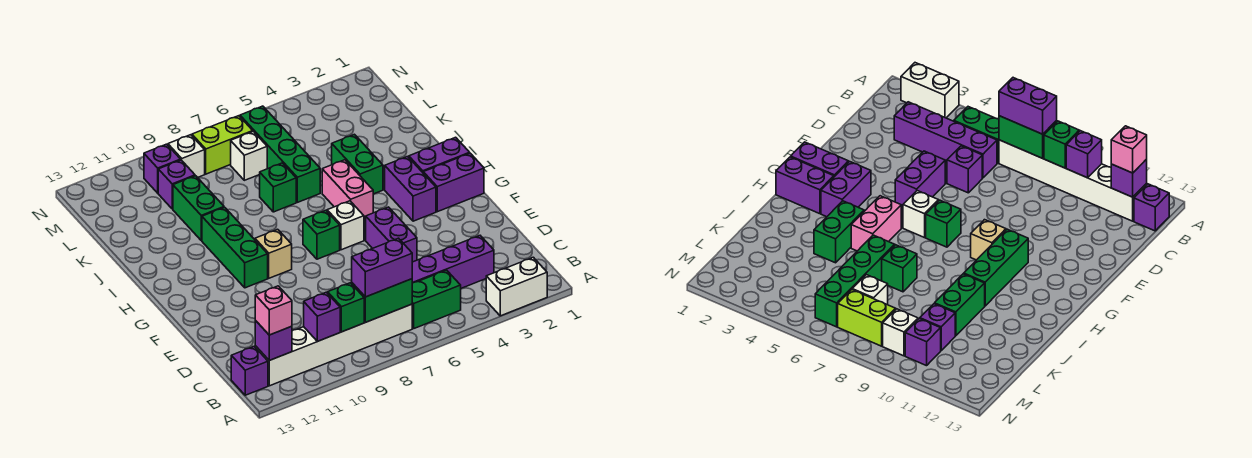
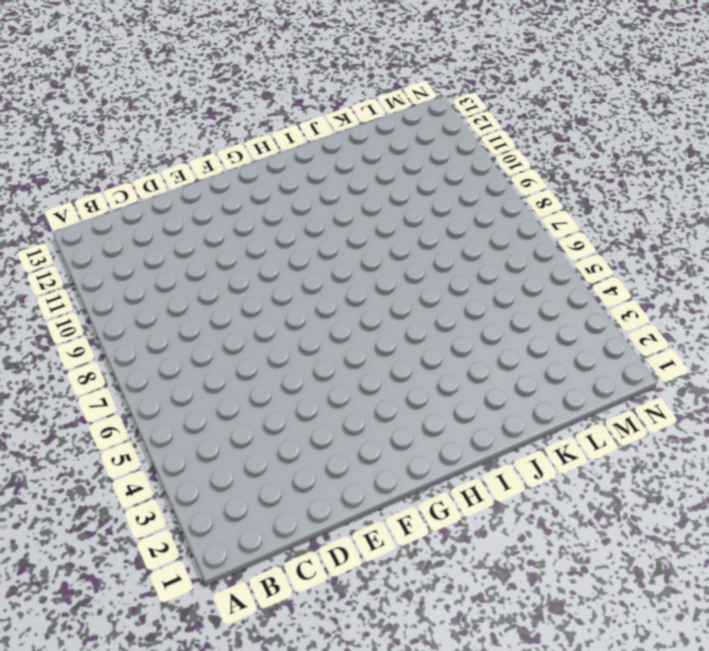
none -> white brick A2:A3 level 1
none -> green brick B5:B6 level 1
none -> white brick B7:B12 level 1
none -> purple brick B13 level 1

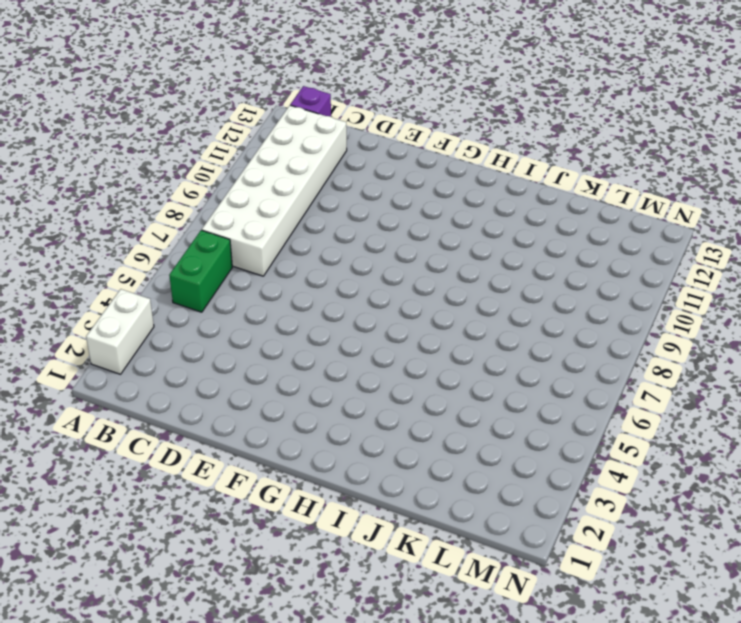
white brick B7:C12 level 1 -> white brick B7:B12 level 1
none -> purple brick C3:C6 level 1
none -> purple brick D6 level 1
none -> purple brick E5:F5 level 1
none -> purple brick G1:G2 level 1

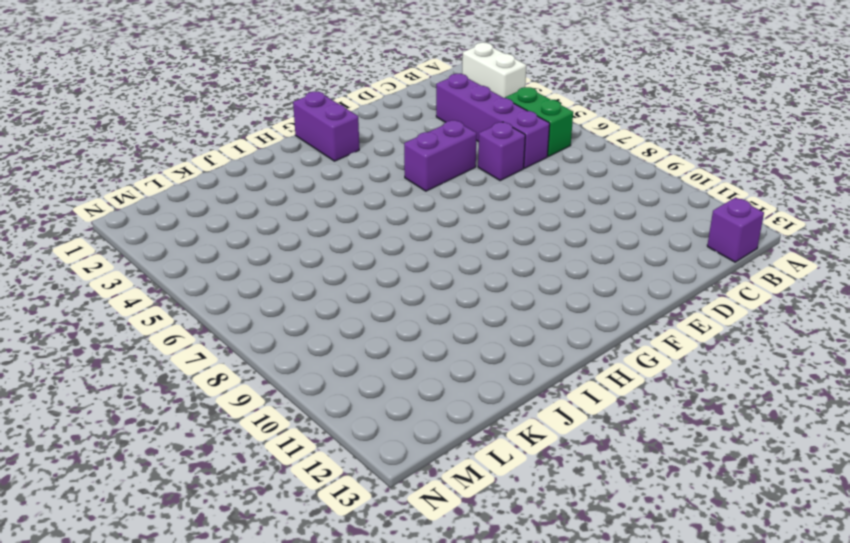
none -> white brick B7:B12 level 1
none -> purple brick G3:H3 level 1
none -> white brick G6 level 1
none -> green brick G7 level 1

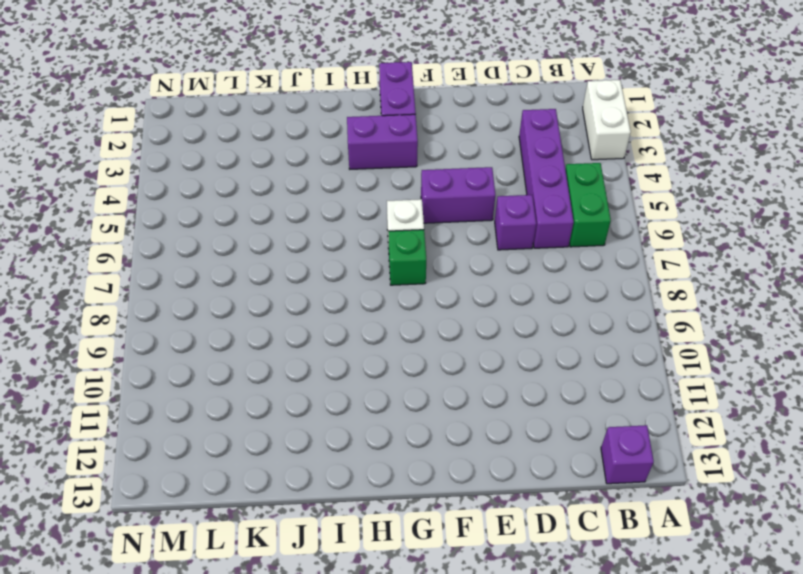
none -> white brick B7:B12 level 1
none -> tan brick G9 level 1
none -> green brick G10:I10 level 1
none -> purple brick H1:H2 level 1

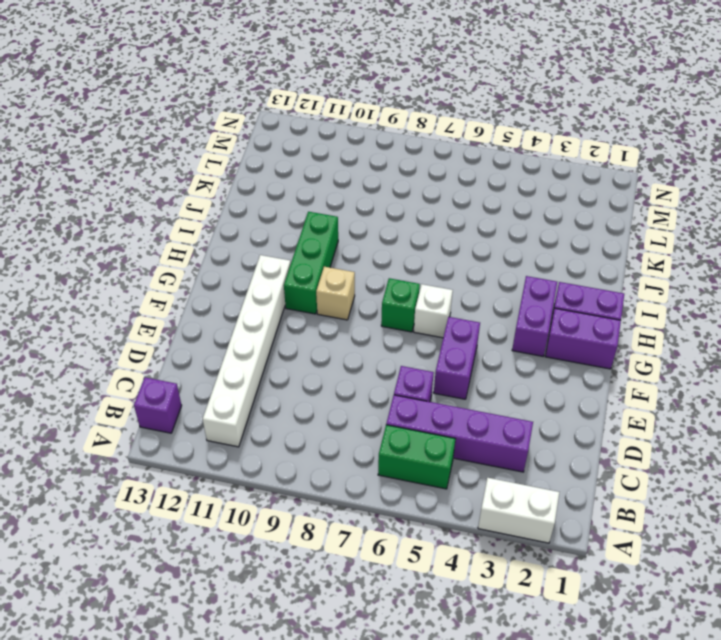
white brick B11:G11 level 1 -> white brick B7:B12 level 1
none -> pink brick H5:I5 level 1
none -> green brick I4:J4 level 1
none -> green brick J6:M6 level 1
none -> green brick J7 level 1

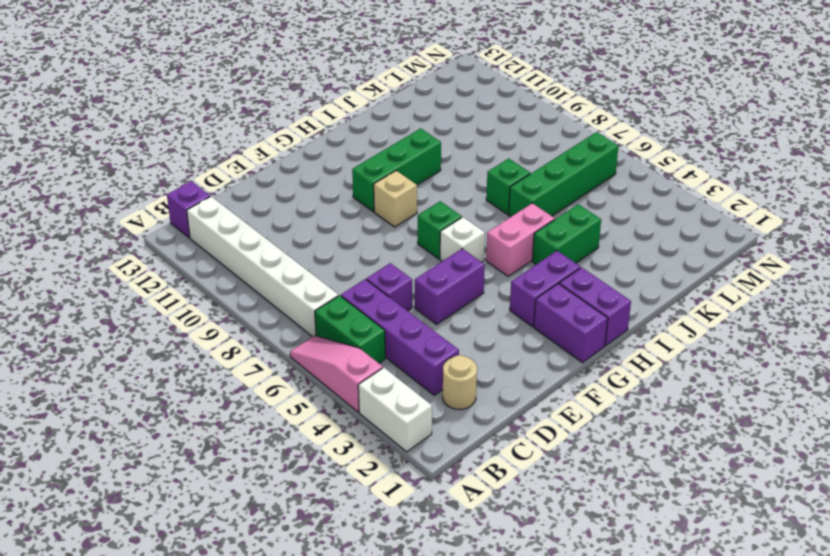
pink slope A4:A6 level 1 top 4 -> none
tan round brick C2 level 1 -> none
none -> green brick J10:K10 level 1
none -> white brick L7 level 1
none -> purple brick L10 level 1
none -> lime brick M7:M8 level 1

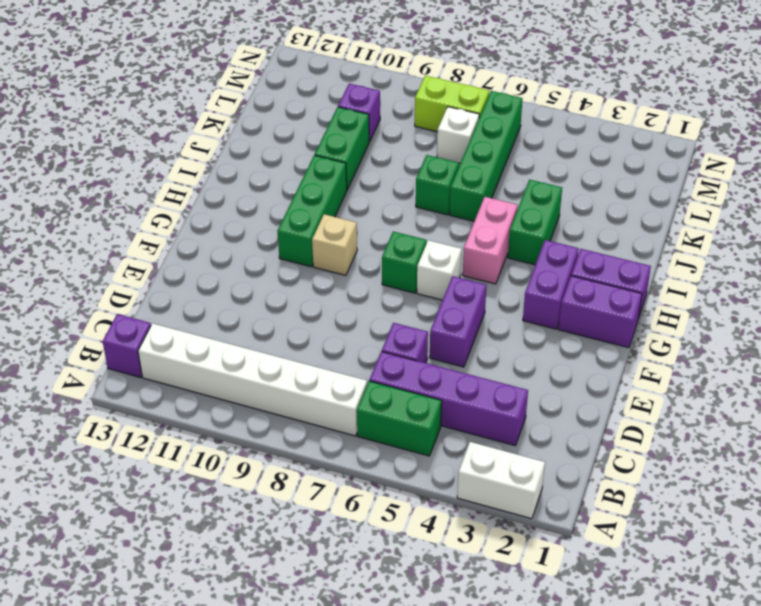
none -> white brick M9 level 1
none -> purple brick M10 level 1
none -> green brick B7:B8 level 2
none -> green brick B9 level 2

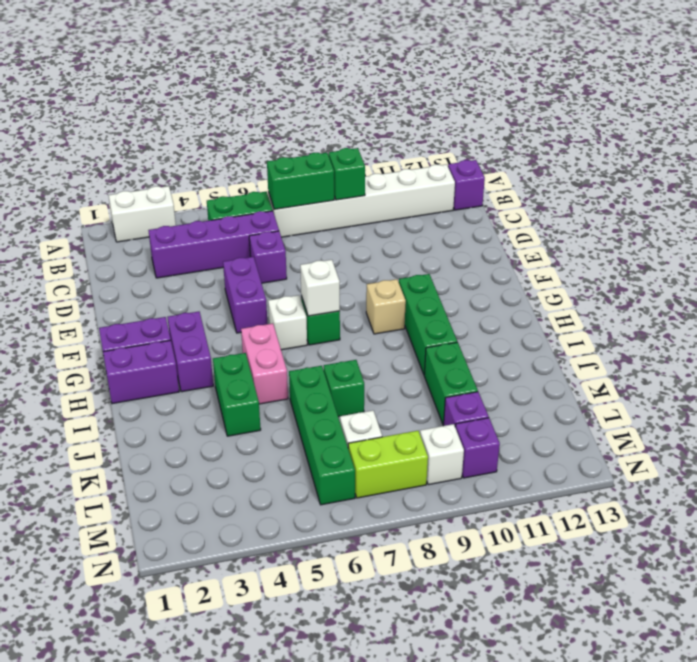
white brick G7 level 2 -> none
none -> purple brick B10 level 2
none -> purple brick B12 level 2
none -> purple brick B7:B8 level 3
none -> pink brick B12 level 3

